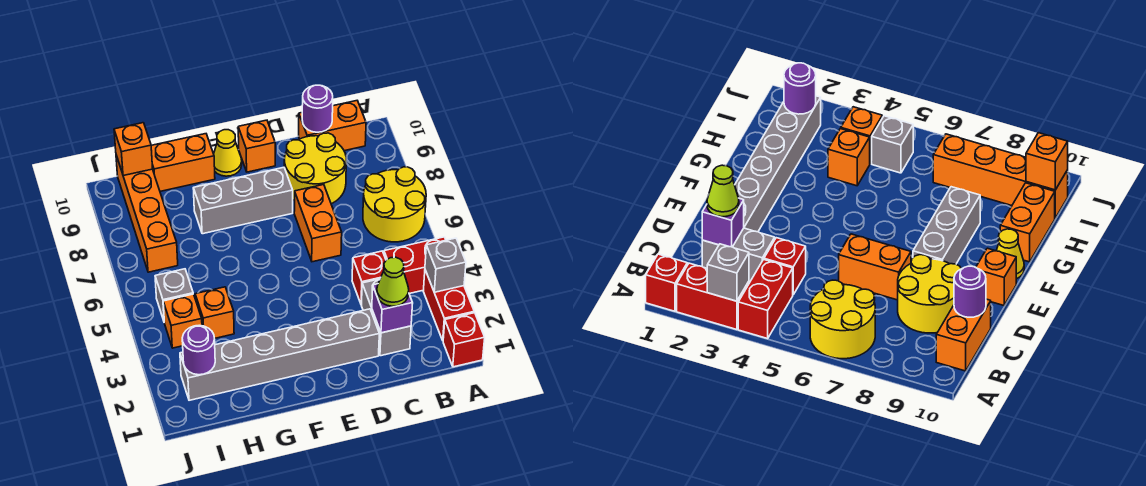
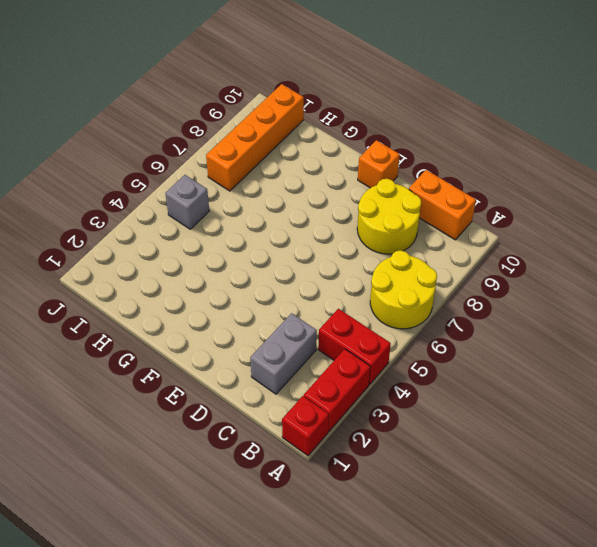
none -> red brick C4 level 1
none -> grey brick D2:I2 level 1
none -> orange brick D6:D7 level 1

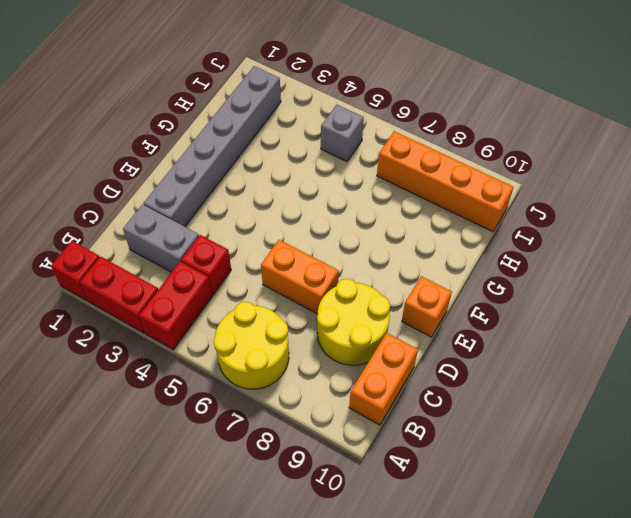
none -> grey brick E8:G8 level 1
none -> yellow cone F10 level 1
none -> orange brick G10:H10 level 1

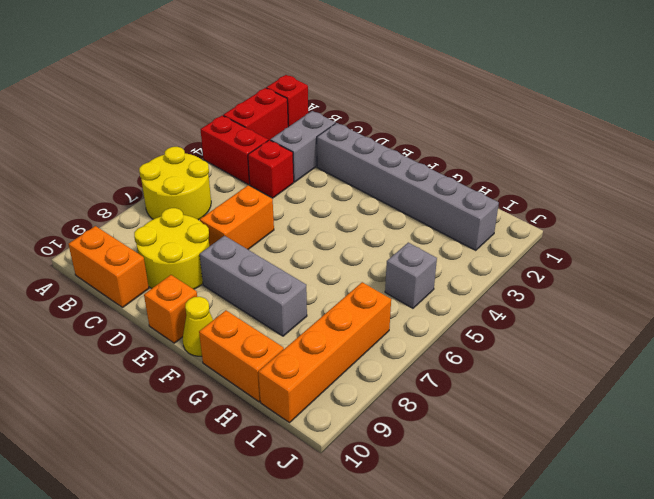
none -> orange brick H4 level 1
none -> orange brick I4 level 1
none -> grey brick A3 level 2

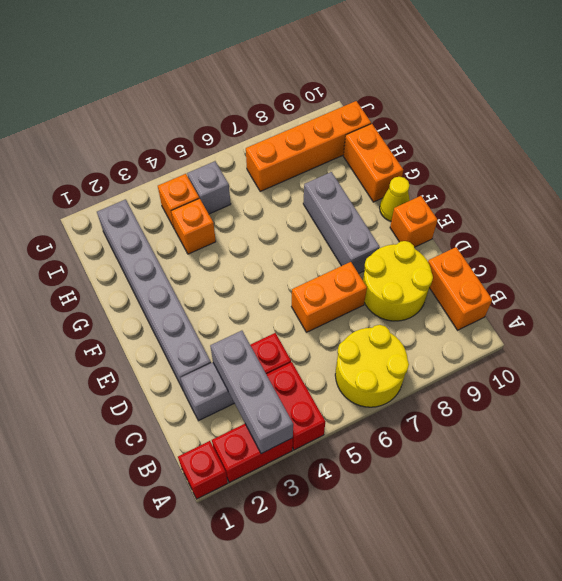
grey brick A3:C3 level 2 -> grey brick A3 level 2
none -> purple brick C2 level 2
none -> purple round brick C10 level 2
none -> purple round brick I2 level 2

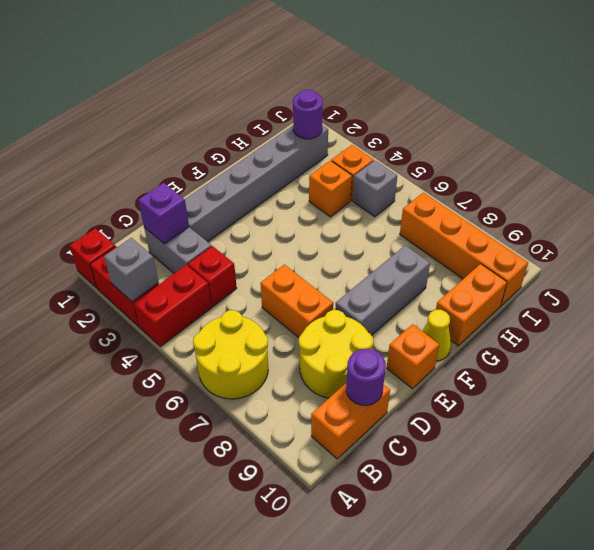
none -> orange brick I10 level 2
none -> lime cone C2 level 3

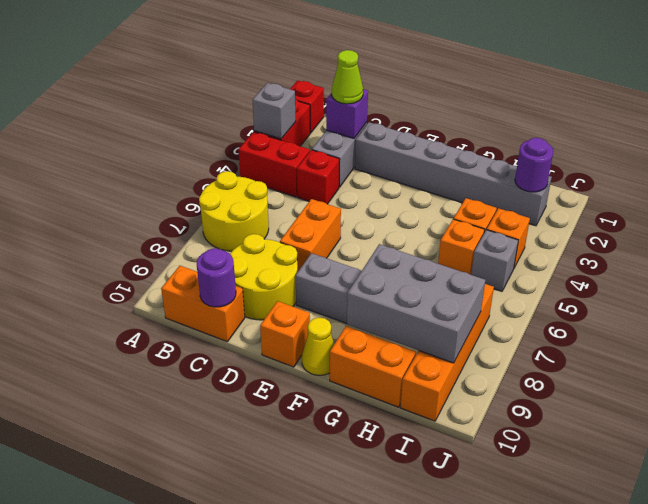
grey brick G8:I9 level 2 -> none
orange brick H5 level 1 -> orange brick I10 level 2

